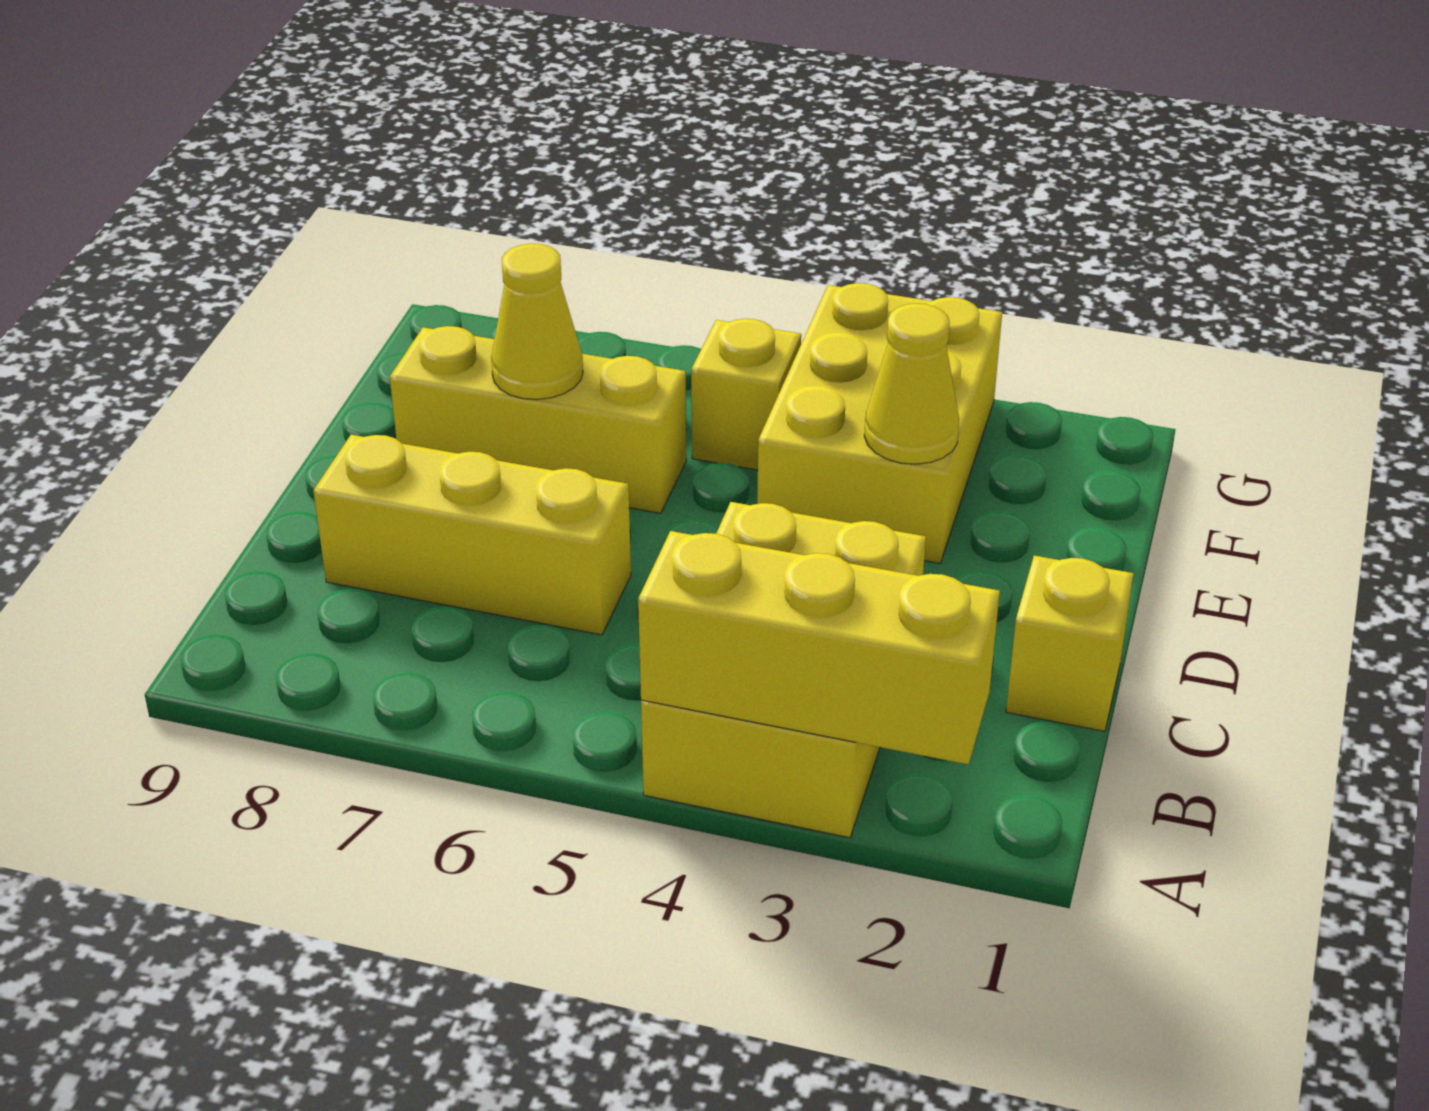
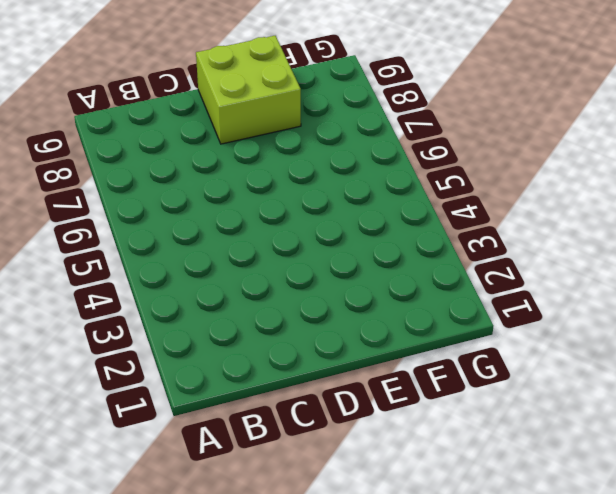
lime brick D8:E9 level 1 -> yellow brick E6:E8 level 1
none -> yellow brick A3:C4 level 1
none -> yellow brick C1 level 1

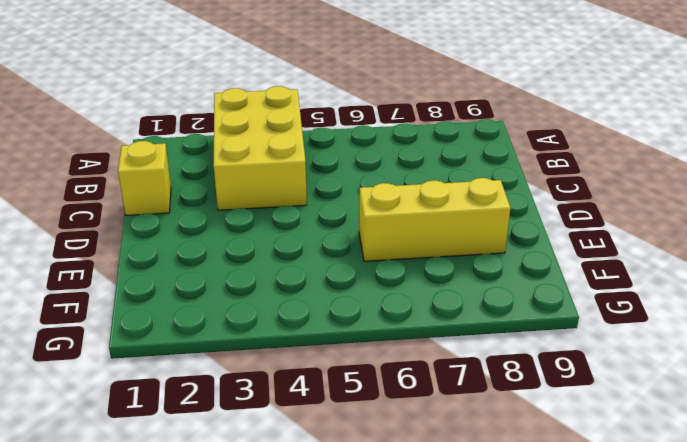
none -> yellow brick C6:C8 level 1
none -> yellow brick E3:G4 level 1

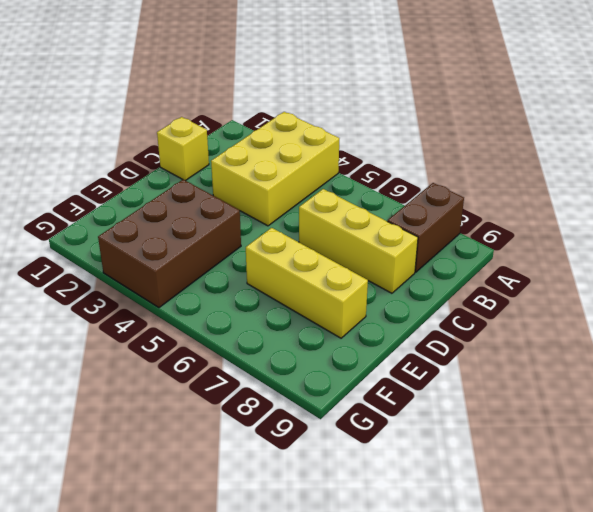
brown brick A8:B8 level 1 -> none
brown brick E3:G4 level 1 -> yellow brick E3:G4 level 1
none -> yellow brick F5 level 1
none -> yellow brick A2:A4 level 2

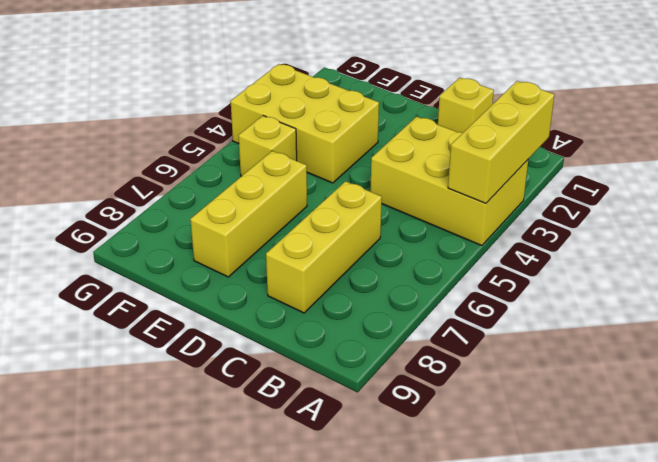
none -> yellow cone E3 level 2
none -> yellow cone E7 level 2

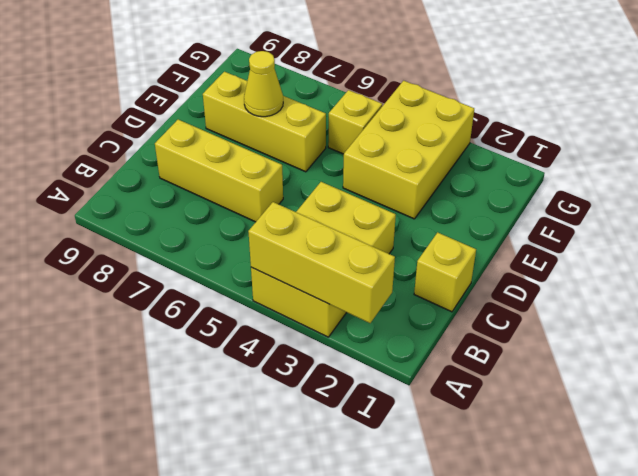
none -> yellow cone E3 level 2

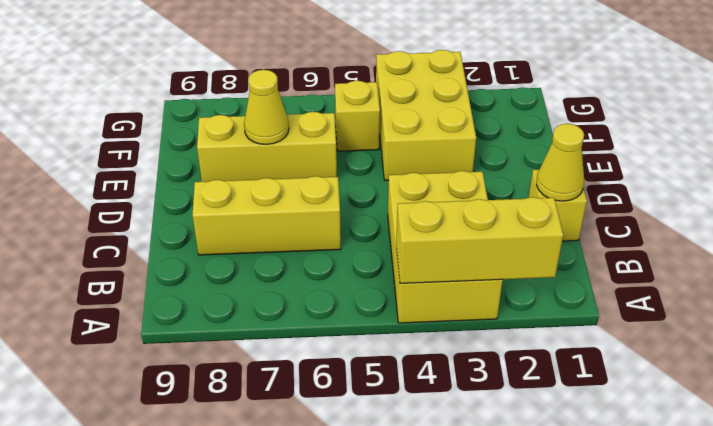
yellow cone C1 level 2 -> yellow cone E3 level 2

